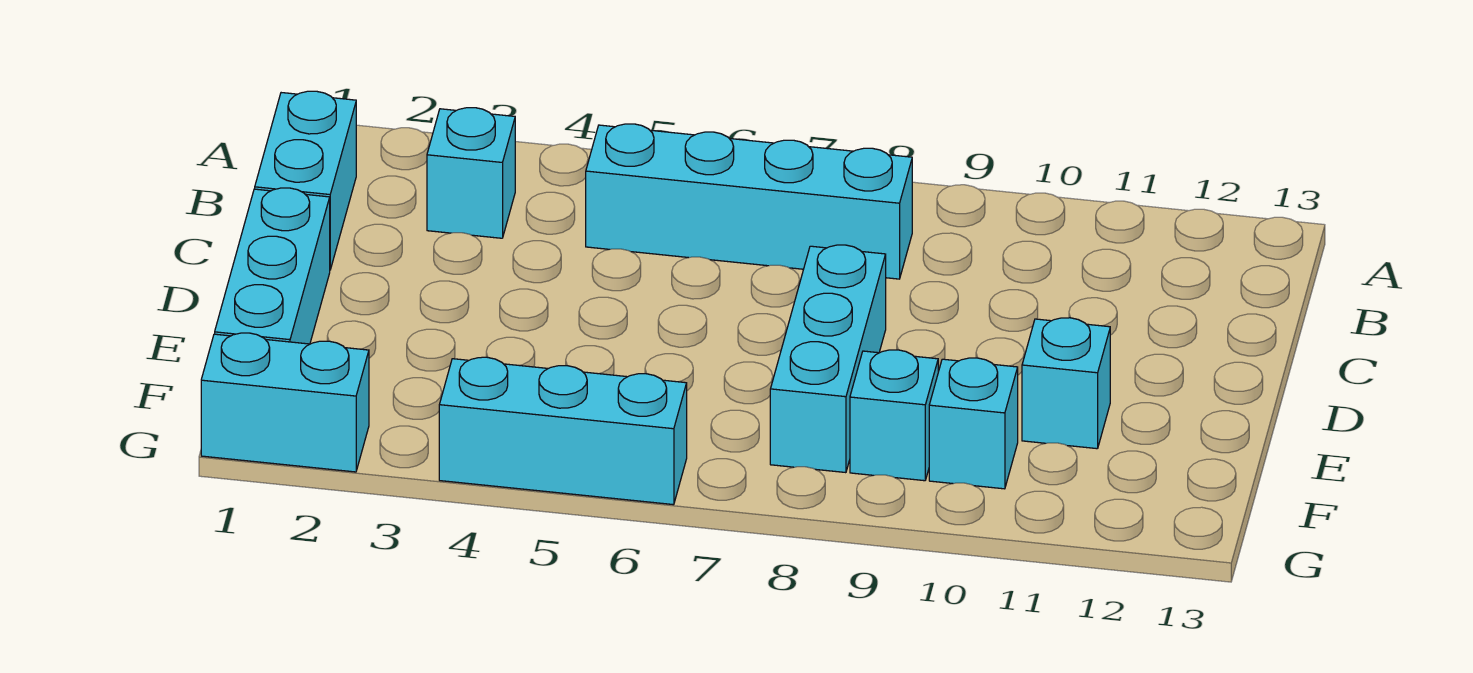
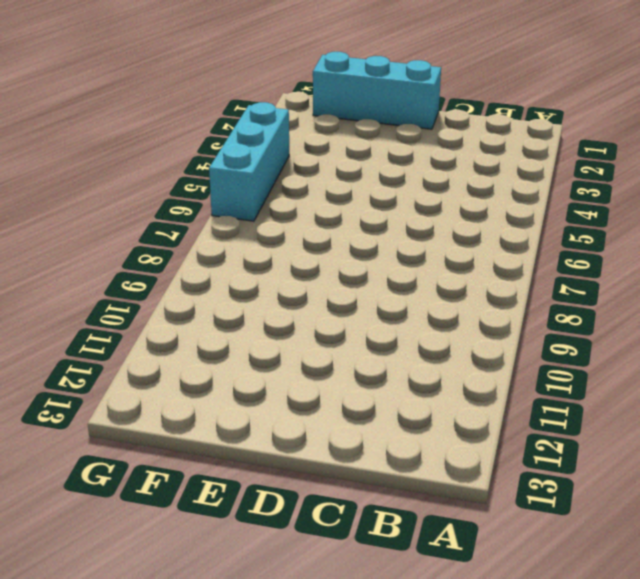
none -> cyan brick B1:C1 level 1
none -> cyan brick B3 level 1

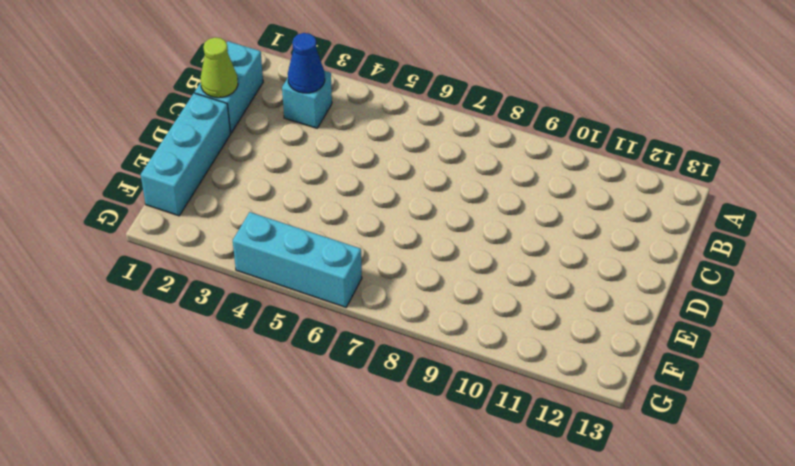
blue cone B3 level 2 -> none
lime cone C1 level 2 -> none
none -> cyan brick B5:B8 level 1
none -> cyan brick D8:F8 level 1

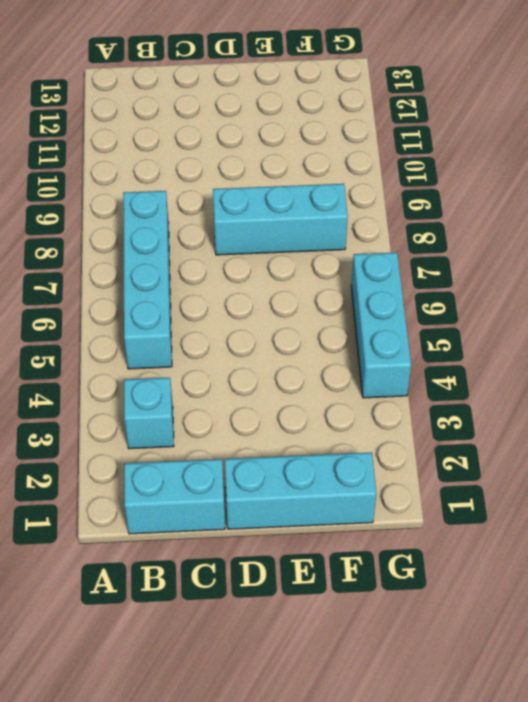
none -> cyan brick E11 level 1
none -> cyan brick F9 level 1

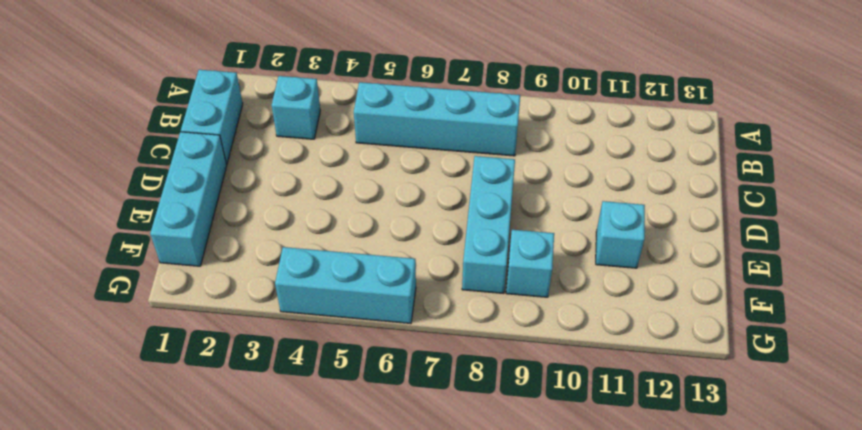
none -> cyan brick F10 level 1
none -> cyan brick G1:G2 level 1

